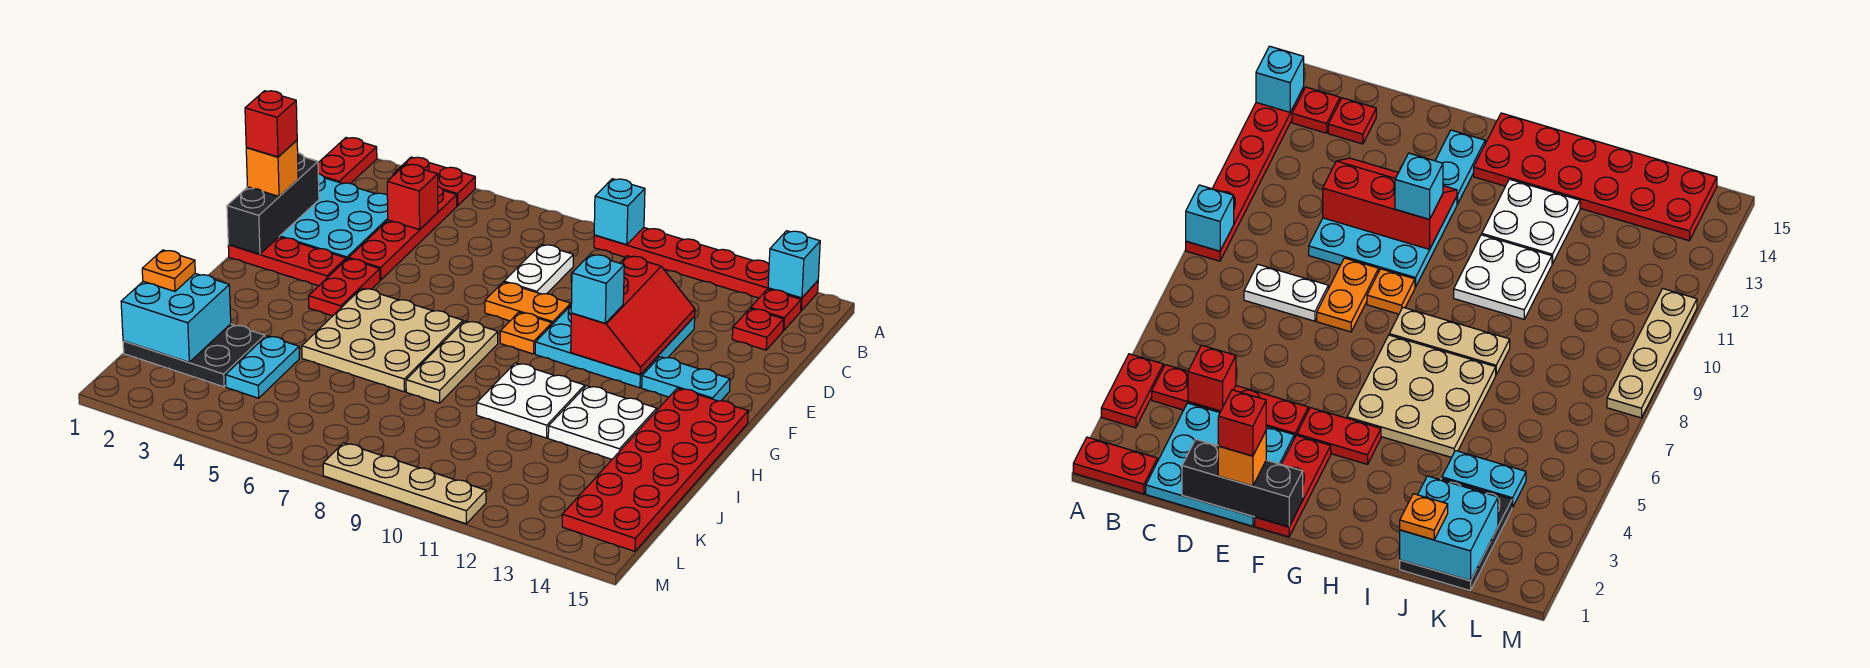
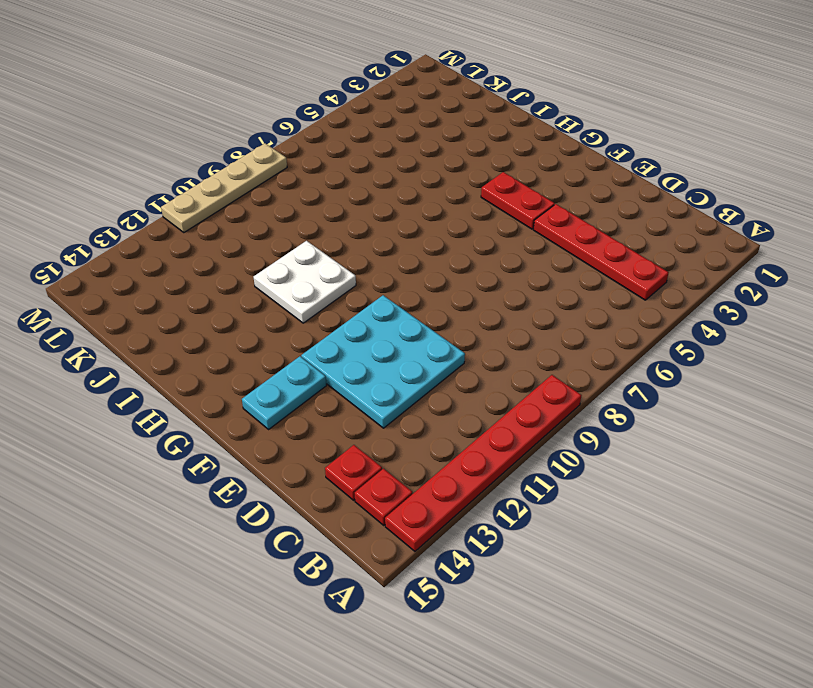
none -> red plate A1:B1 level 1
none -> red plate A3:A4 level 1
none -> cyan plate C1:E3 level 1
none -> white plate C8:D8 level 1

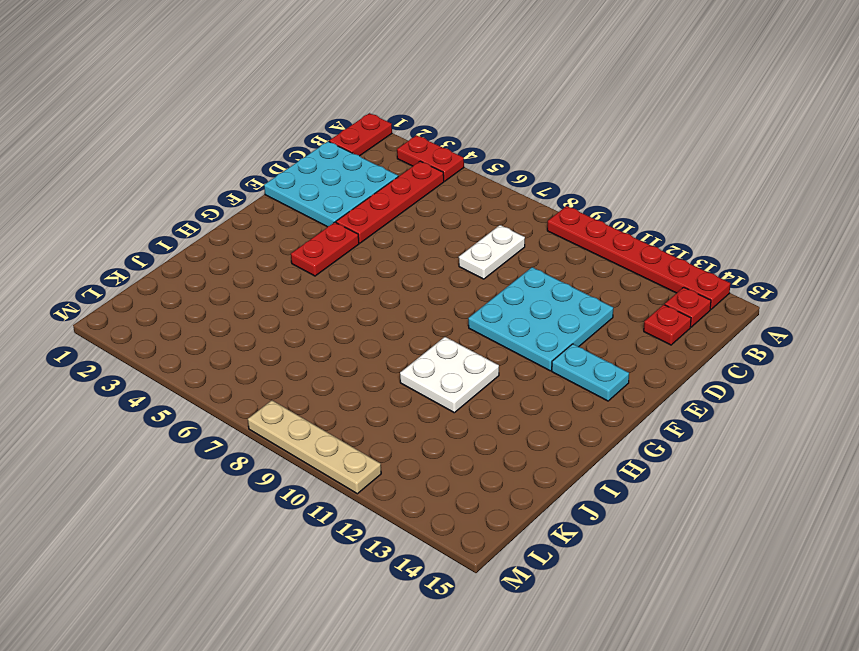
none -> orange plate E8:E9 level 1
none -> red plate F1:F3 level 1
none -> orange plate F9 level 1
none -> tan plate G5:I7 level 1

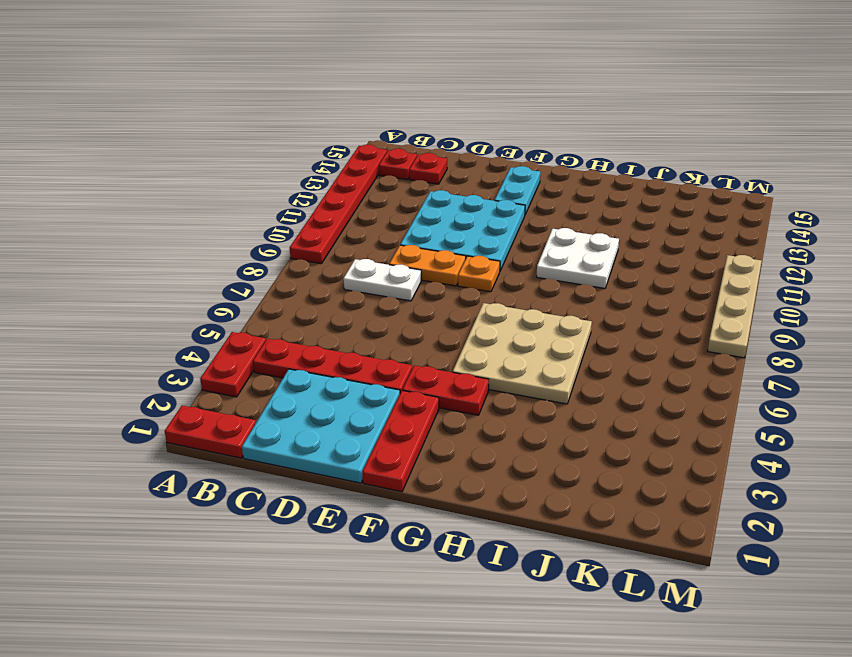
orange plate D9:E9 level 1 -> orange plate E8:E9 level 1
none -> tan plate G8:I8 level 1
none -> red plate G14:L15 level 1
none -> white plate H12:I13 level 1
none -> black plate J1:K3 level 1

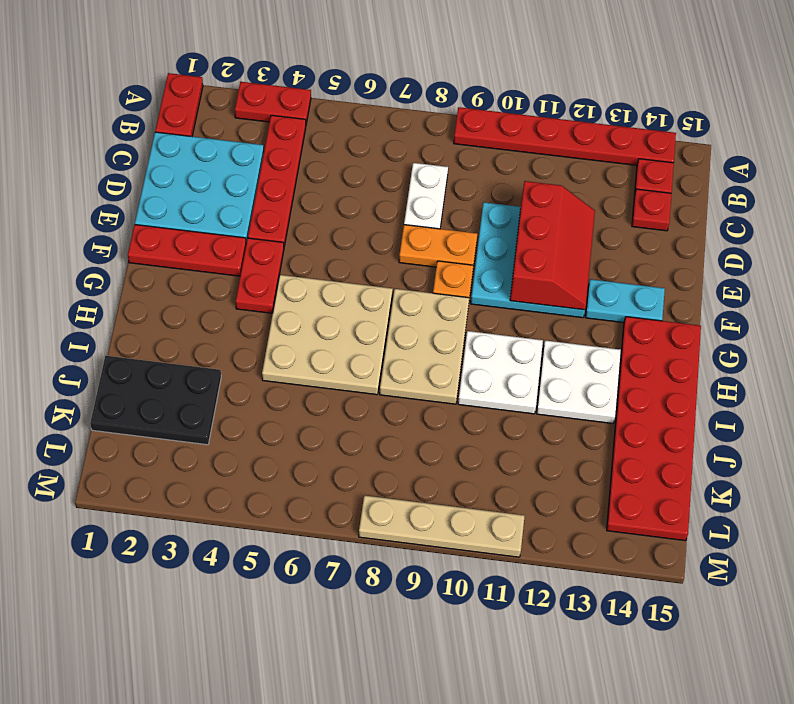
tan plate G8:I9 level 1 -> tan plate G8:I8 level 1
none -> cyan plate J4:K4 level 1
none -> cyan brick A9 level 2
none -> cyan brick A14 level 2
none -> red brick C4 level 2

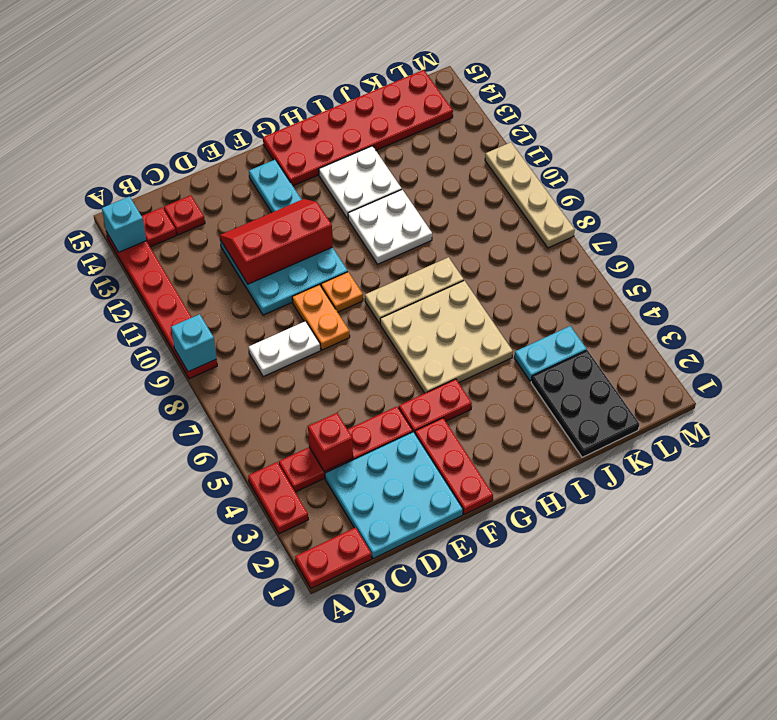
none -> black brick D1:F1 level 2
none -> cyan brick J1:K2 level 2
none -> orange brick E1 level 3
none -> cyan brick F11 level 3

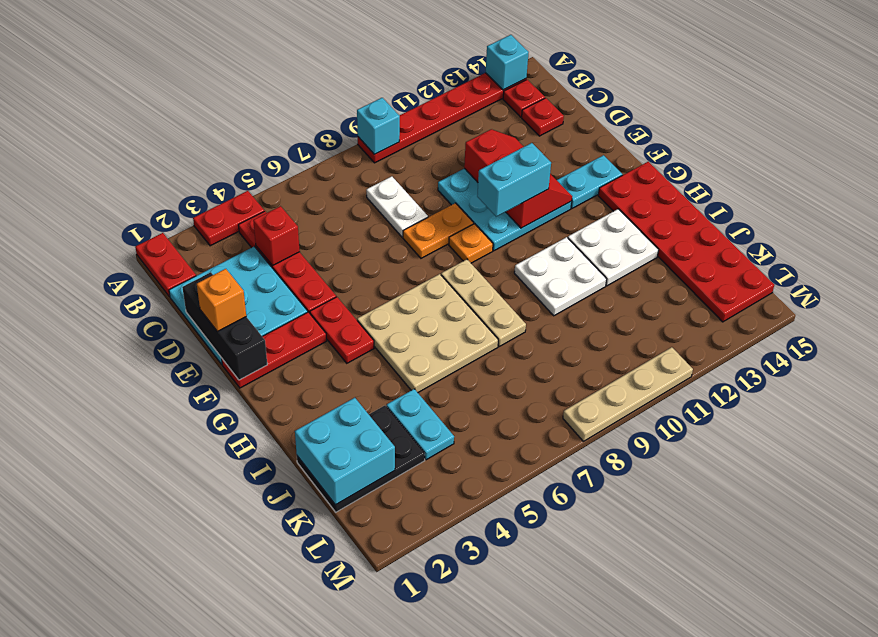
cyan brick F10:F11 level 3 -> cyan brick F11 level 3
none -> orange plate J1 level 3
none -> red brick E1 level 4

